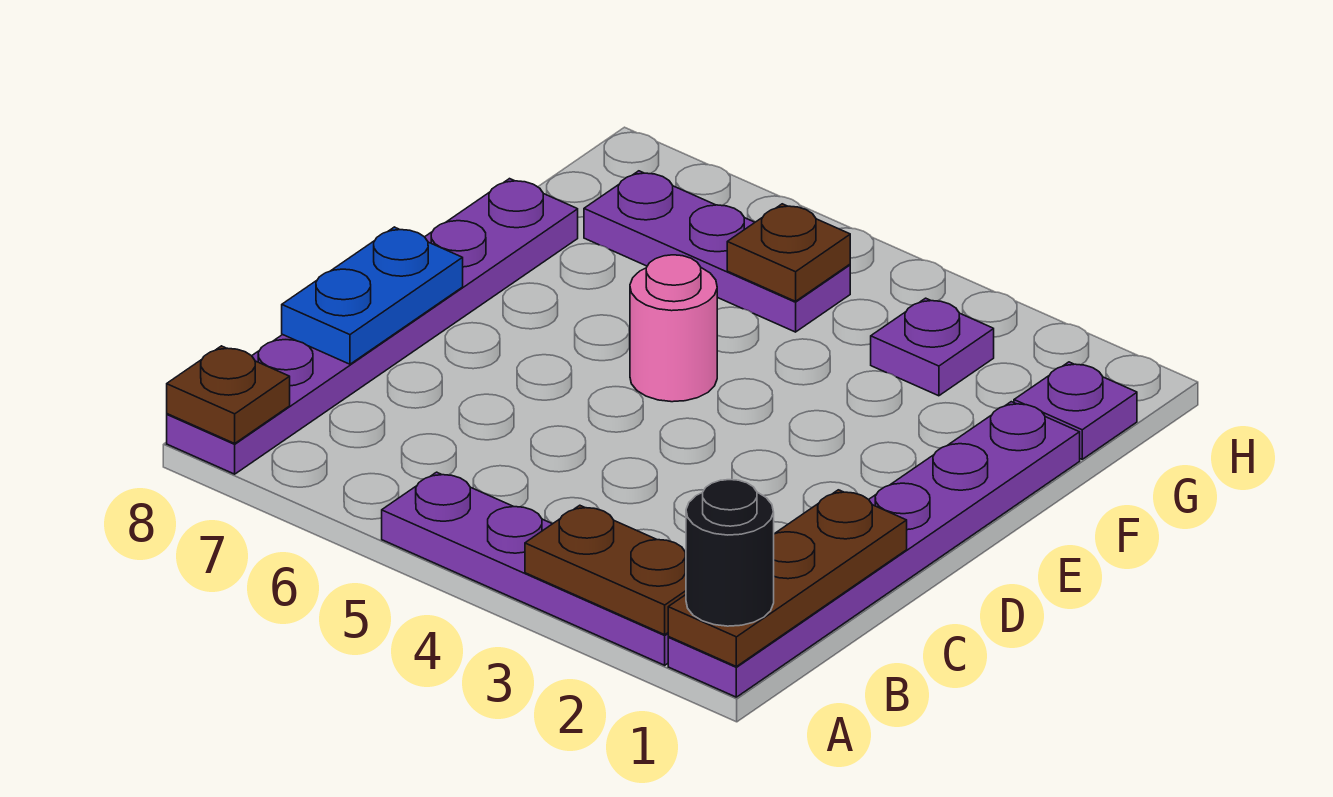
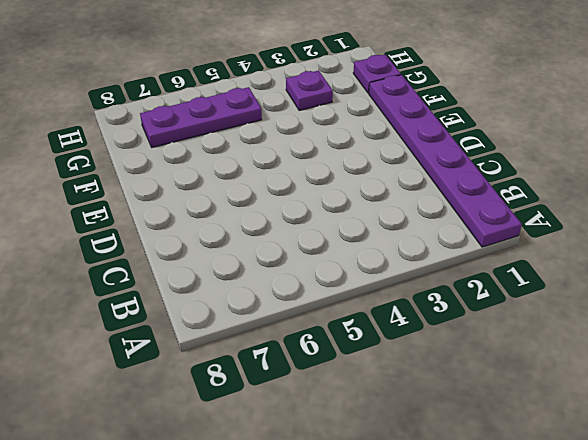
none -> purple plate A2:A5 level 1
none -> purple plate A8:F8 level 1
none -> pink round brick E5 level 1

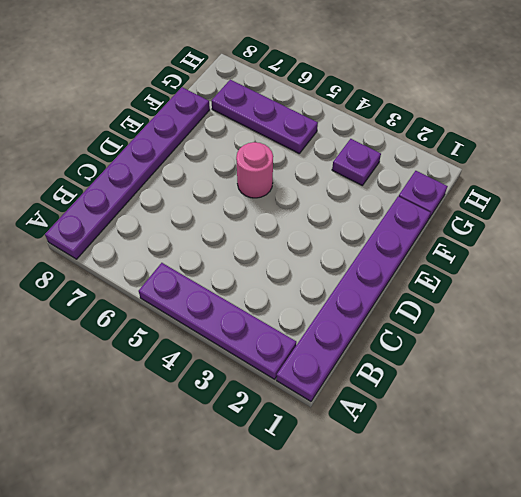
none -> brown plate A1:C1 level 2
none -> brown plate A2:A3 level 2
none -> brown plate A8 level 2

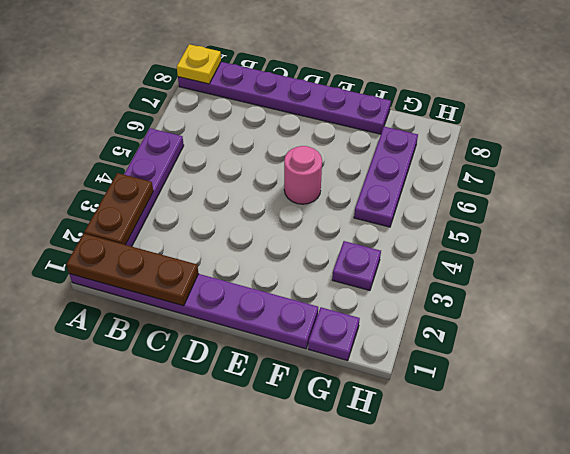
yellow plate A8 level 2 -> brown plate A8 level 2
none -> blue plate C8:D8 level 2
none -> brown plate G5 level 2
none -> black round brick A1 level 3

